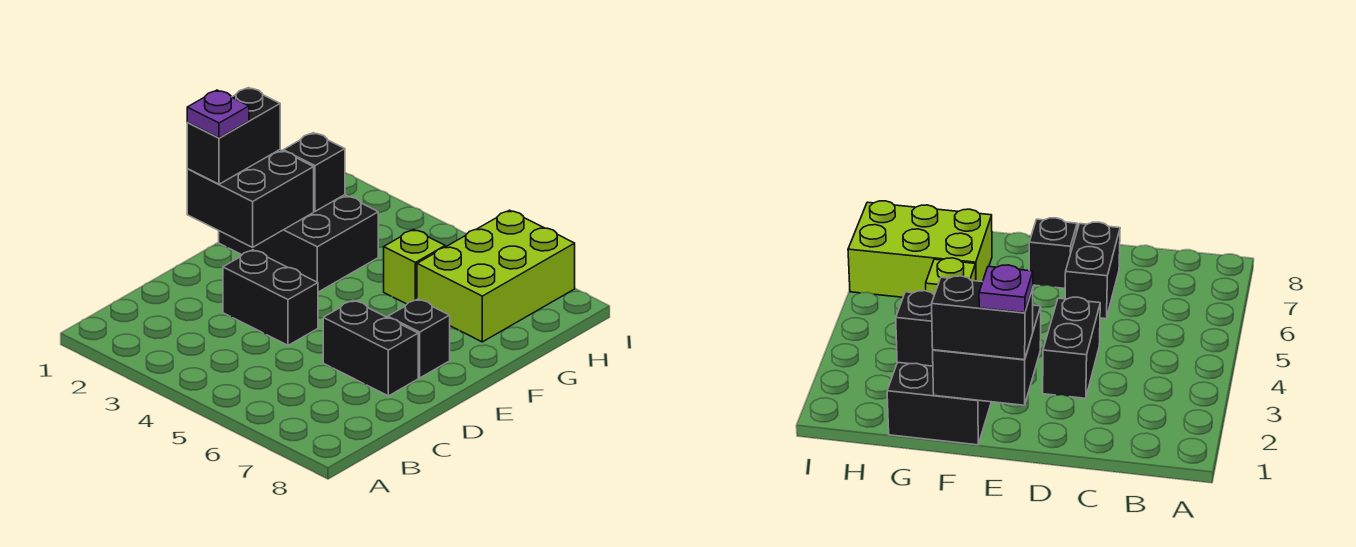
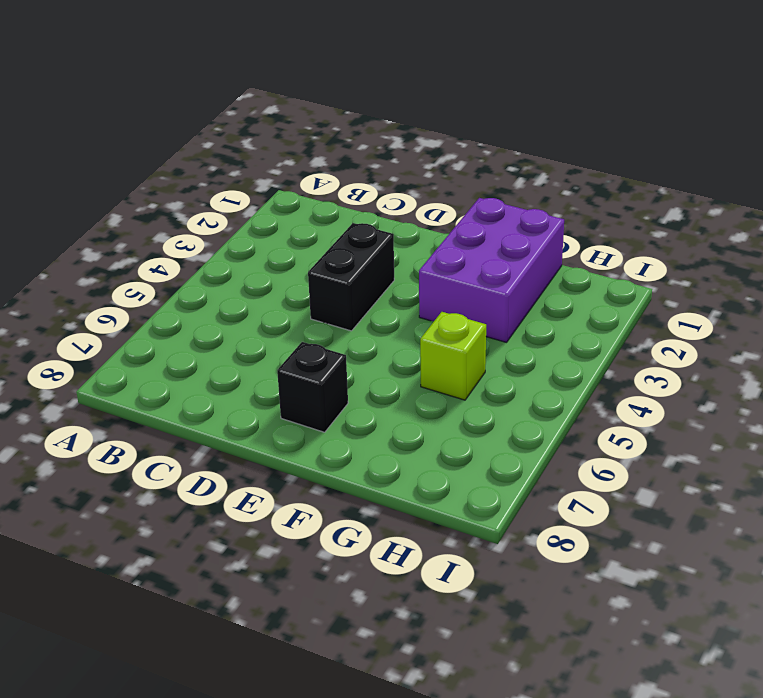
purple brick F1:G3 level 1 -> black brick F1:G3 level 1
none -> black brick D6:D7 level 1
none -> lime brick G6:I7 level 1

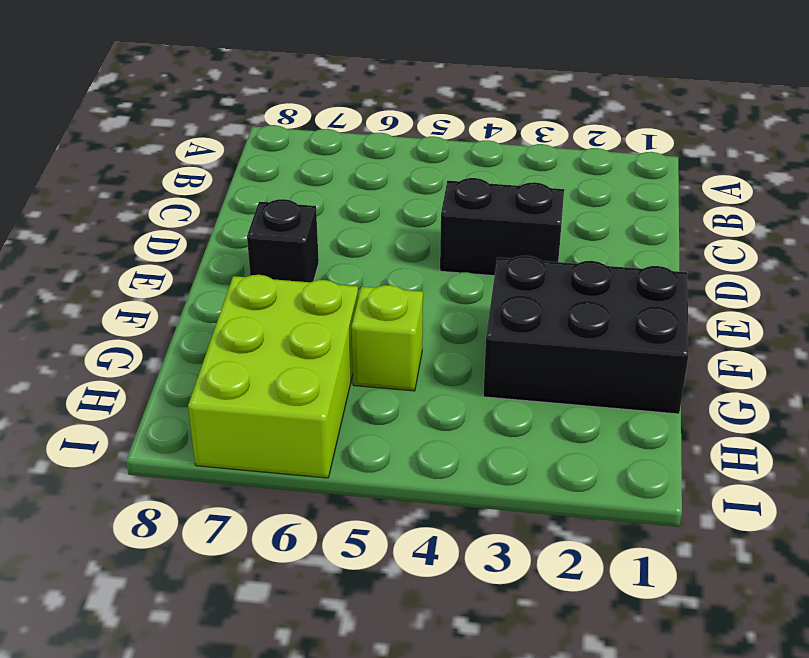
none -> black brick D6:D7 level 1
none -> black brick E1:F2 level 2

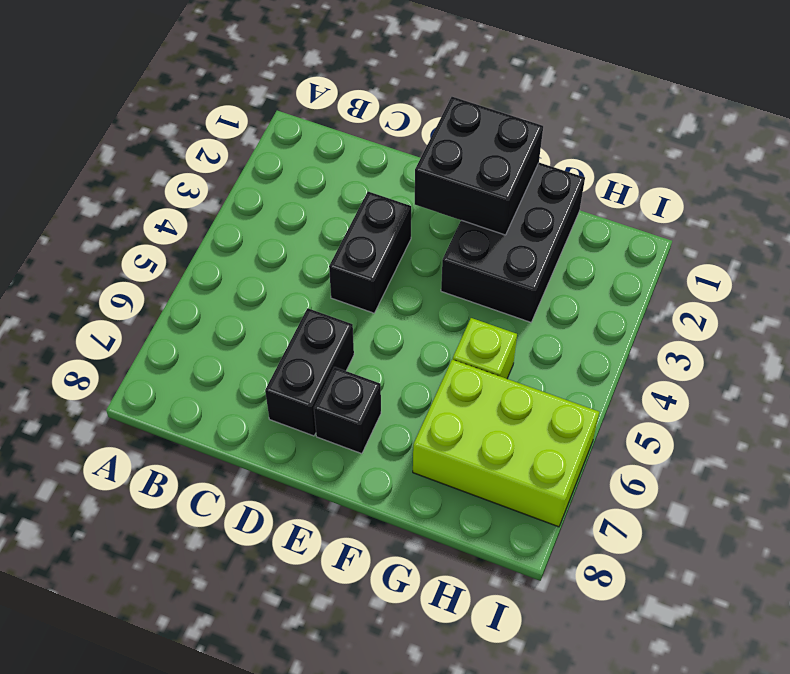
none -> black brick G2 level 2
none -> black brick E1:F1 level 3

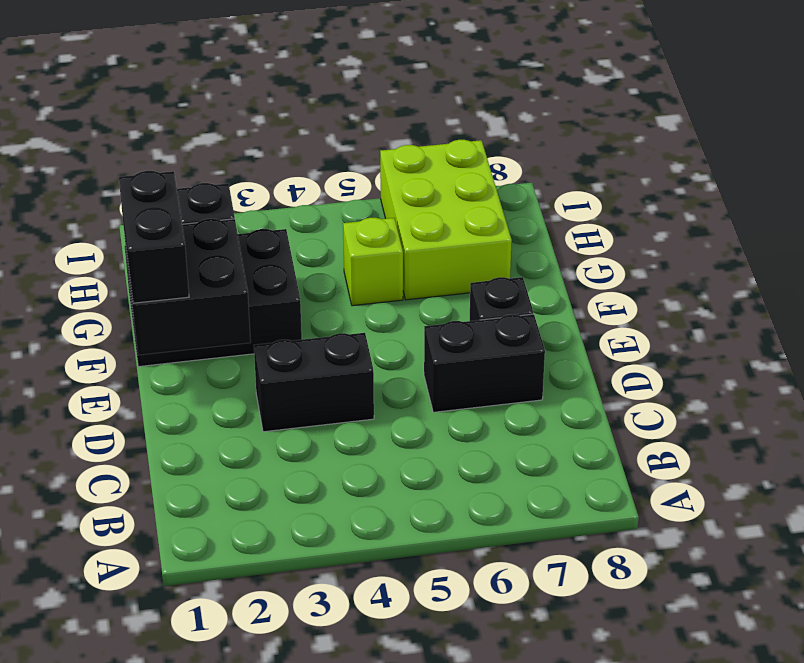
none -> purple plate E1 level 4

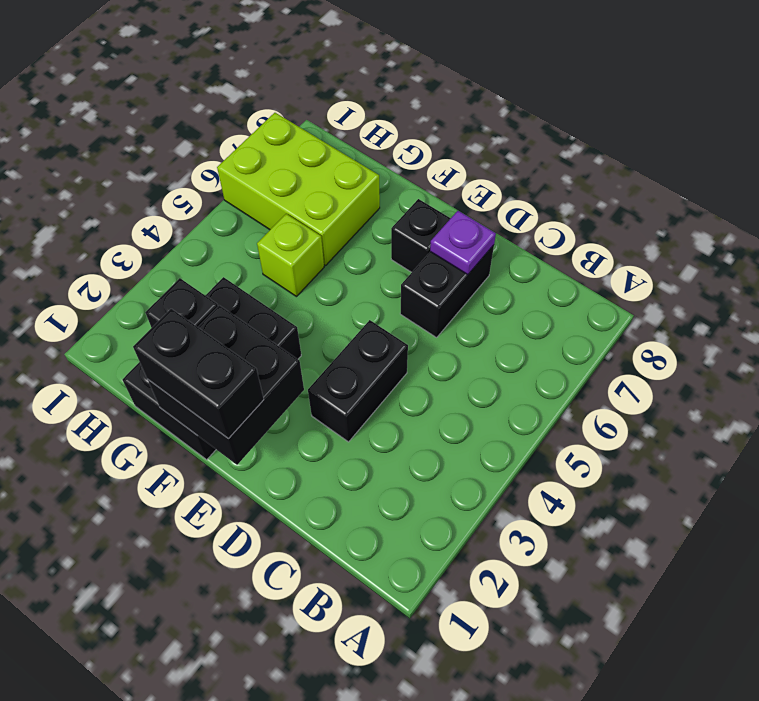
purple plate D7 level 2 -> purple plate E1 level 4

